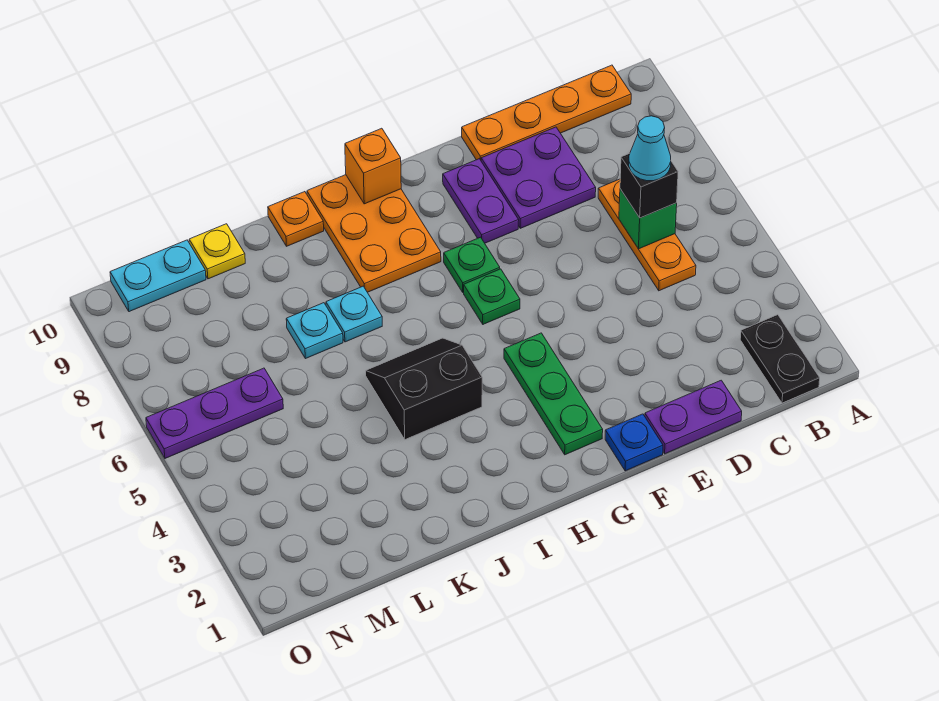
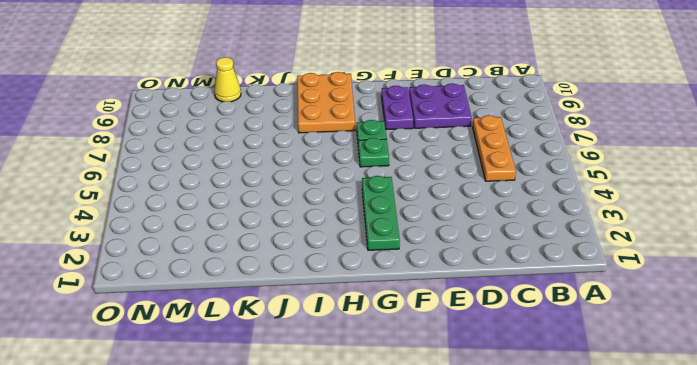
yellow cone L10 level 1 -> yellow plate L10 level 1
none -> black plate B1:B2 level 1
none -> orange plate B10:E10 level 1
none -> purple plate D1:E1 level 1

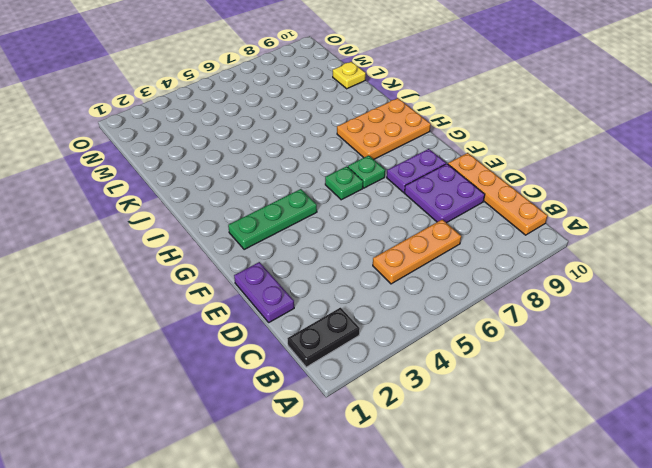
none -> blue plate F1 level 1
none -> black slope I4:J5 level 1 top 4
none -> cyan plate J7 level 1

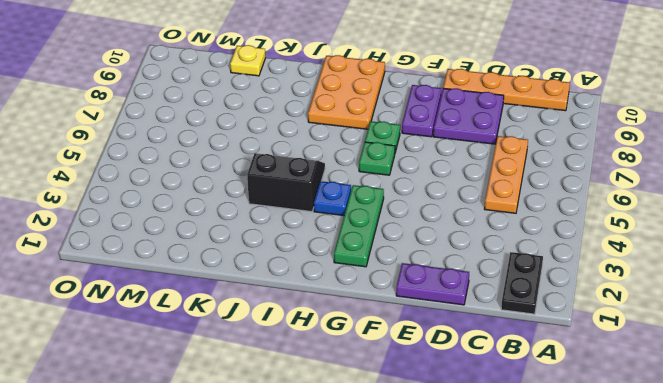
blue plate H4 level 1 -> blue plate F1 level 1
none -> cyan plate J7 level 1
none -> orange plate J10 level 1
none -> cyan plate K7 level 1

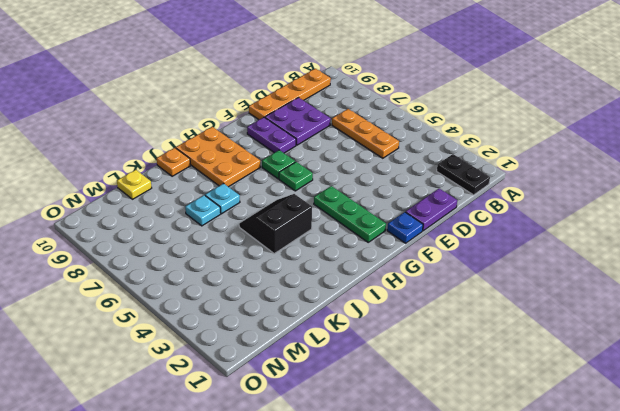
none -> purple plate M6:O6 level 1
none -> cyan plate M10:N10 level 1
none -> green brick C6 level 2

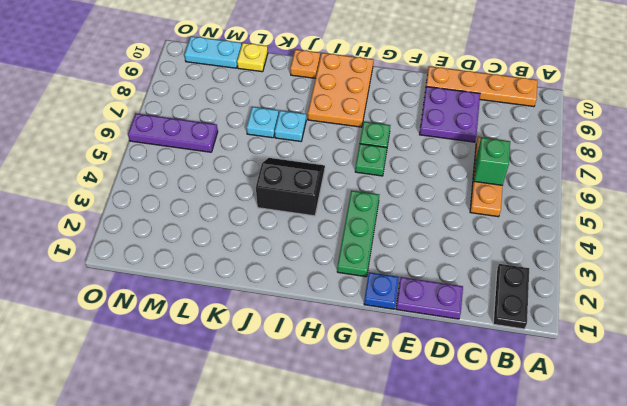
none -> purple plate F8:F9 level 1
none -> orange brick H10 level 2
none -> black brick C6 level 3

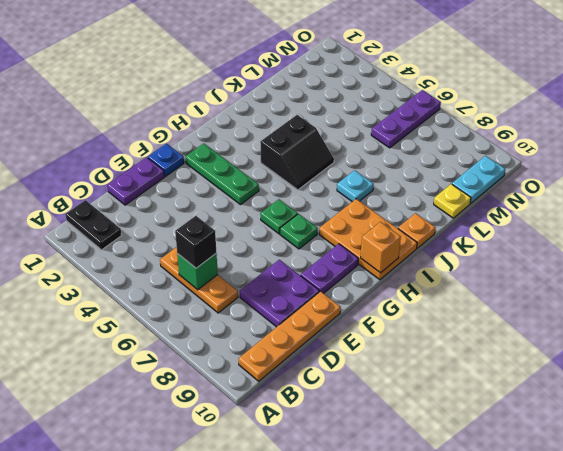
purple plate F9:G9 level 1 -> purple plate F8:F9 level 1
none -> cyan plate K7 level 1
none -> cyan cone C6 level 4

